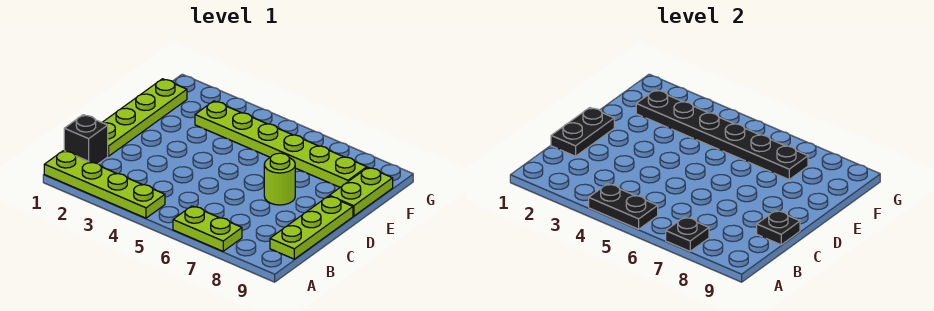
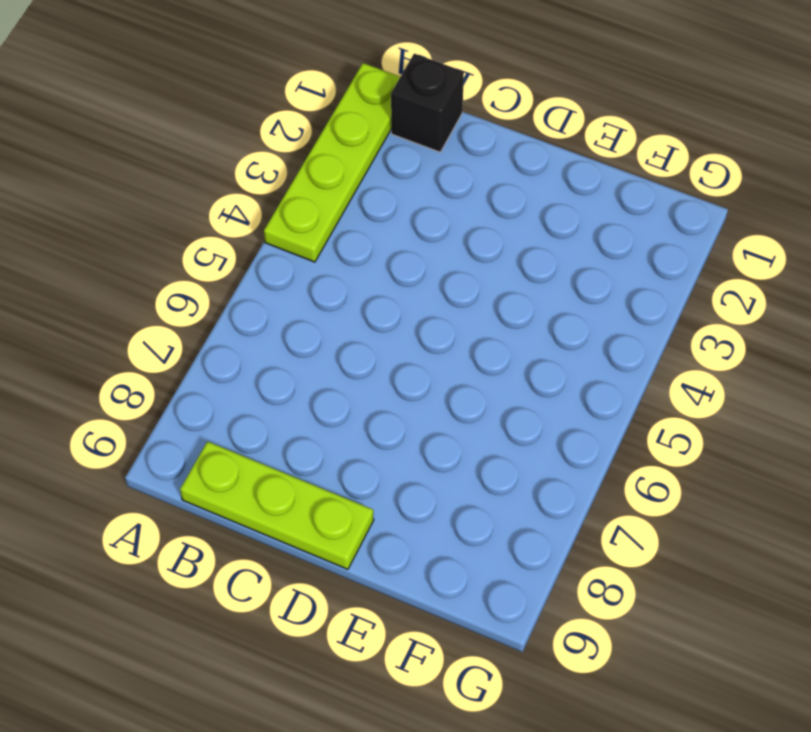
none -> lime plate A6:A7 level 1
none -> lime plate C1:F1 level 1
none -> lime round brick D7 level 1

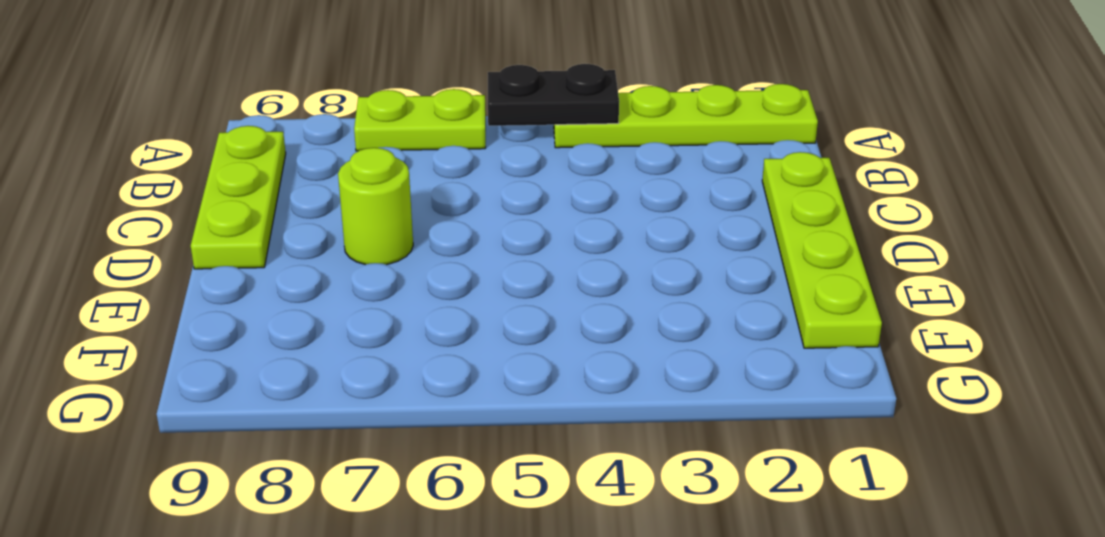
none -> black brick B1 level 1
none -> lime plate E9:F9 level 1
none -> lime plate F3:F8 level 1

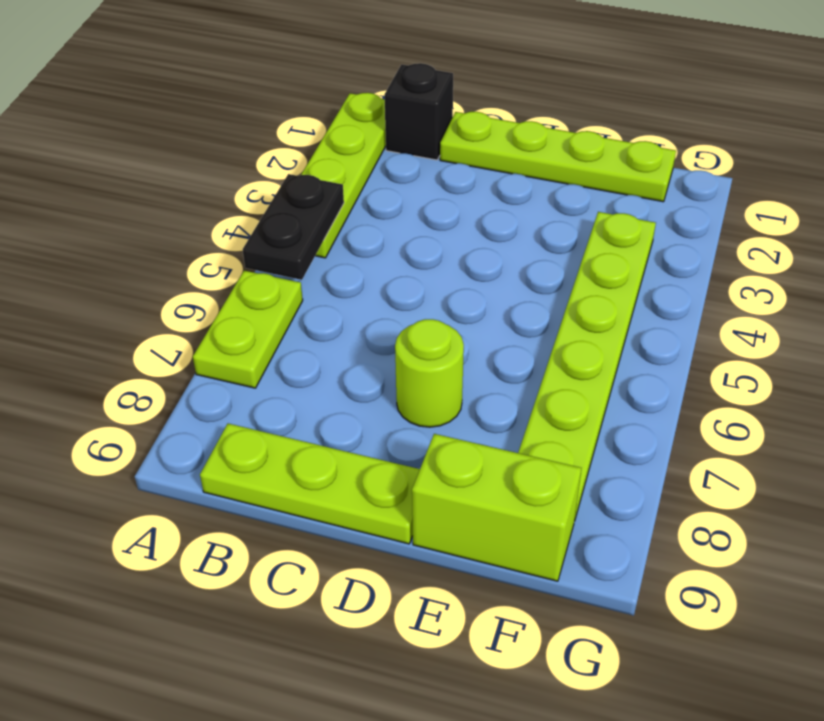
lime brick E9:F9 level 1 -> lime plate E9:F9 level 1
none -> black plate A7 level 2
none -> black plate C1:D1 level 2
none -> black plate C9 level 2

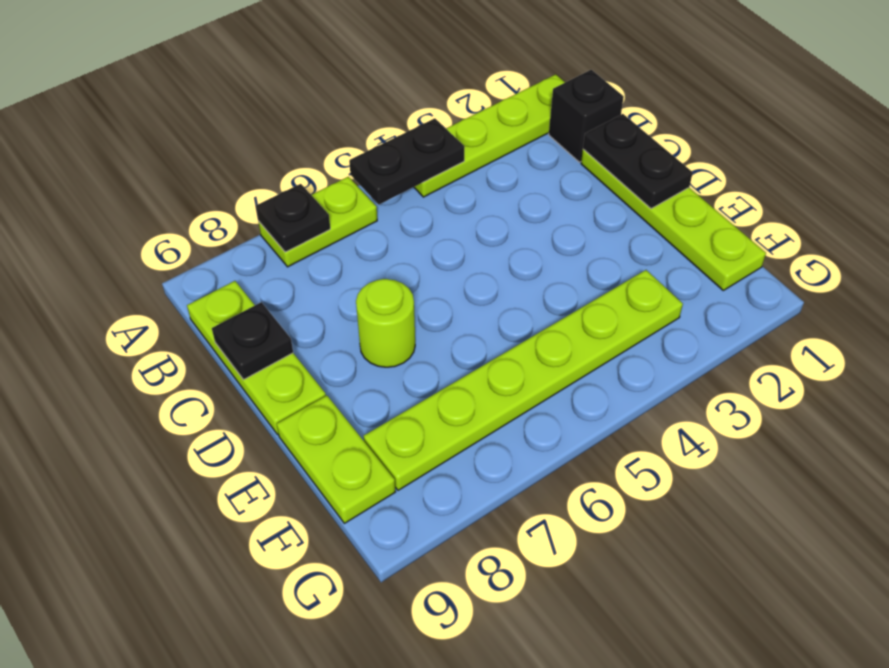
none -> black plate F2:F7 level 2

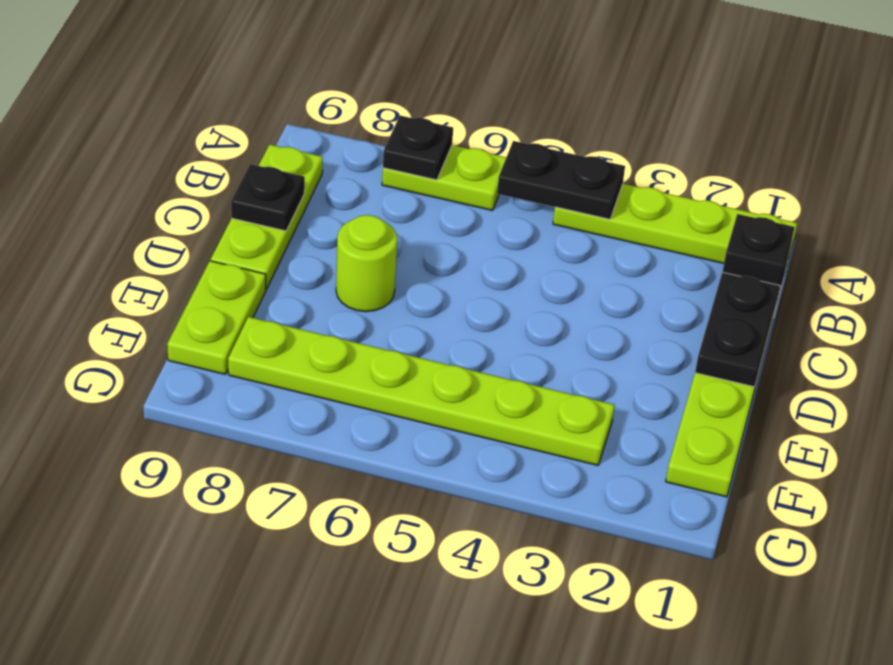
none -> black plate F2:F7 level 2

